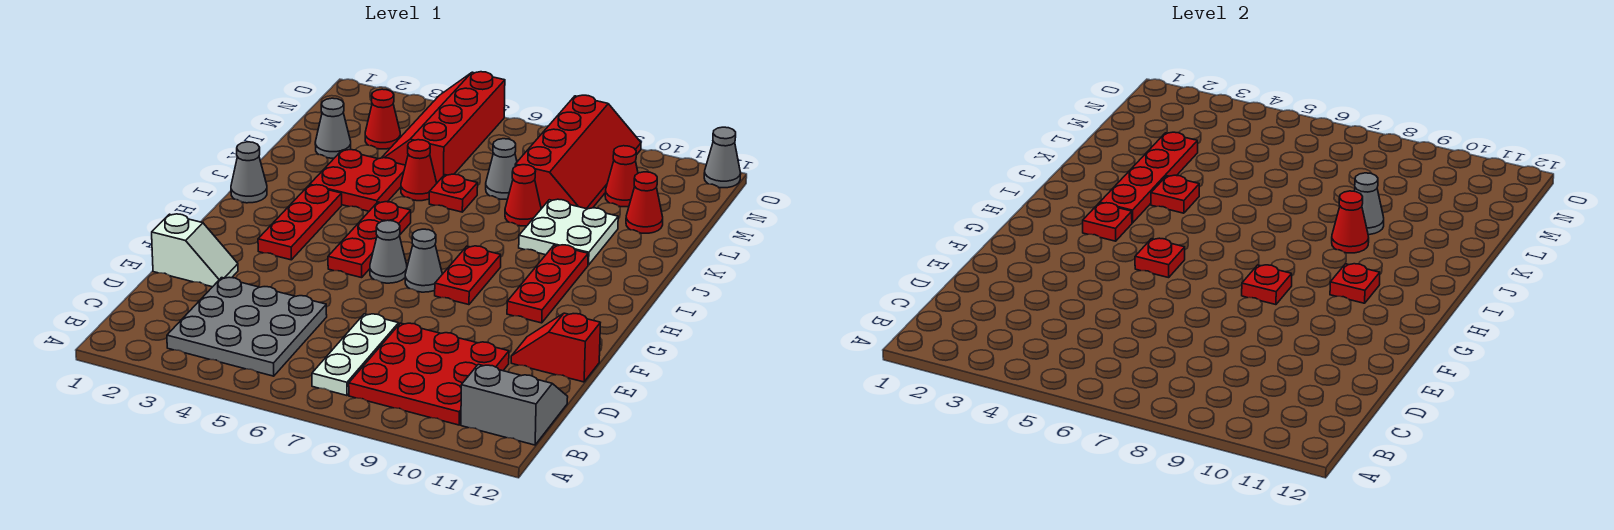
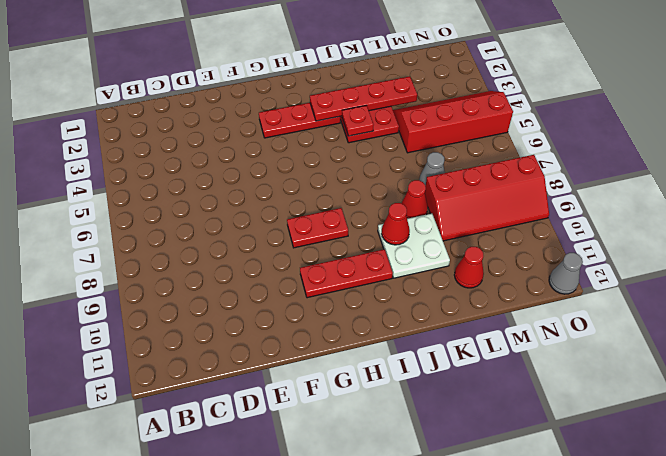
none -> grey plate B3:D5 level 1
none -> white plate B7:D7 level 1
none -> red plate B8:D10 level 1
none -> grey slope B11:C12 level 1 top B

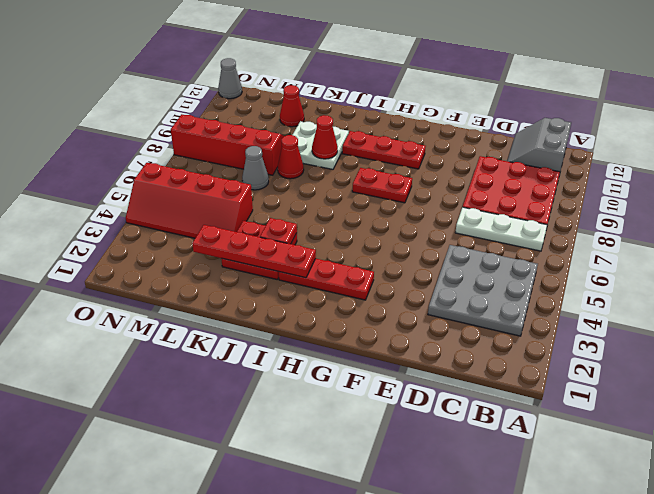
none -> white slope E1:E2 level 1 top 1
none -> red slope E11:E12 level 1 top 12
none -> red plate G5:I5 level 1
none -> grey cone G6 level 1

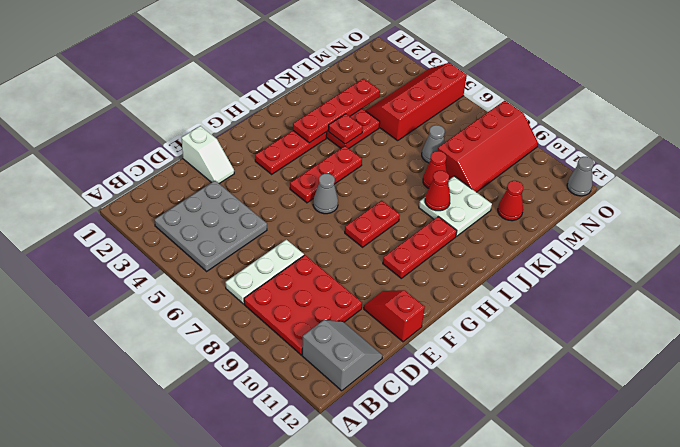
none -> grey cone G7 level 1
none -> grey cone I1 level 1
none -> red cone K5 level 1
none -> red plate K6 level 1

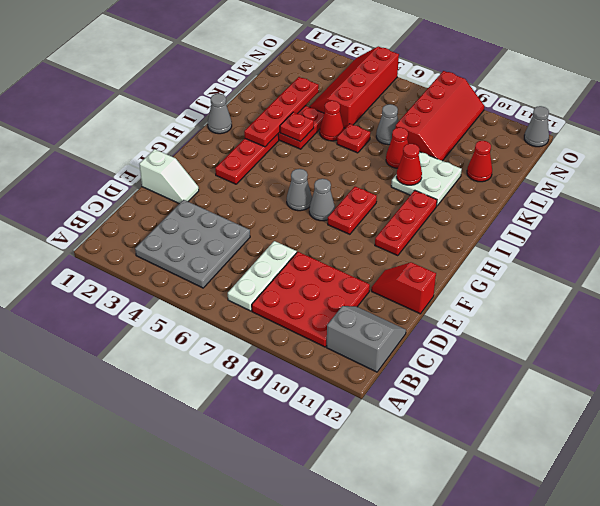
none -> red plate G5:I5 level 1
none -> grey cone L2 level 1
none -> red cone M3 level 1
none -> red cone M10 level 1

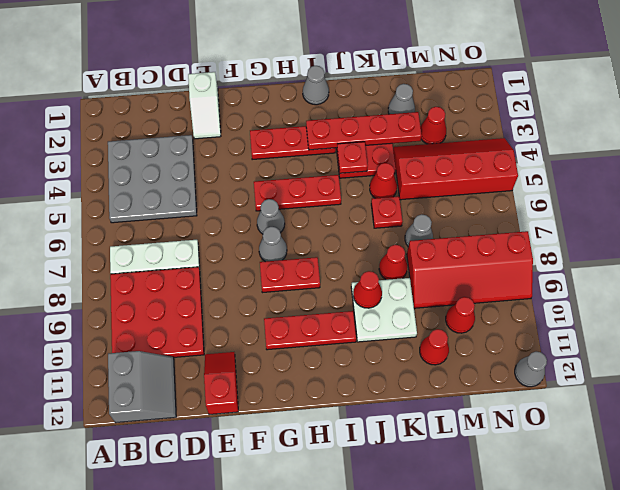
none -> red plate G5 level 2
none -> red plate G8 level 2
none -> red plate H3 level 2
none -> red plate H10 level 2

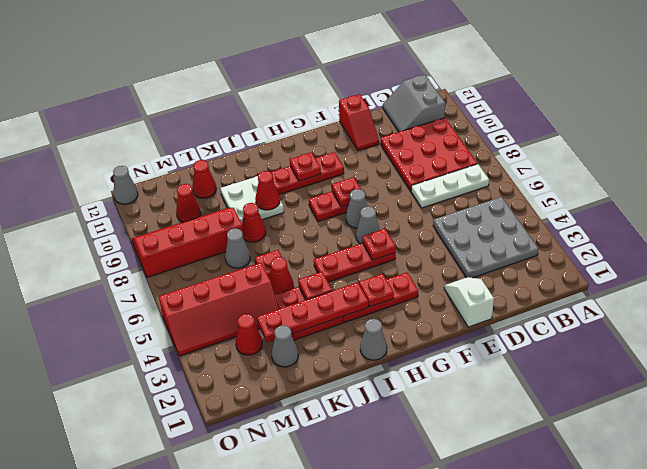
none -> grey cone K9 level 2

